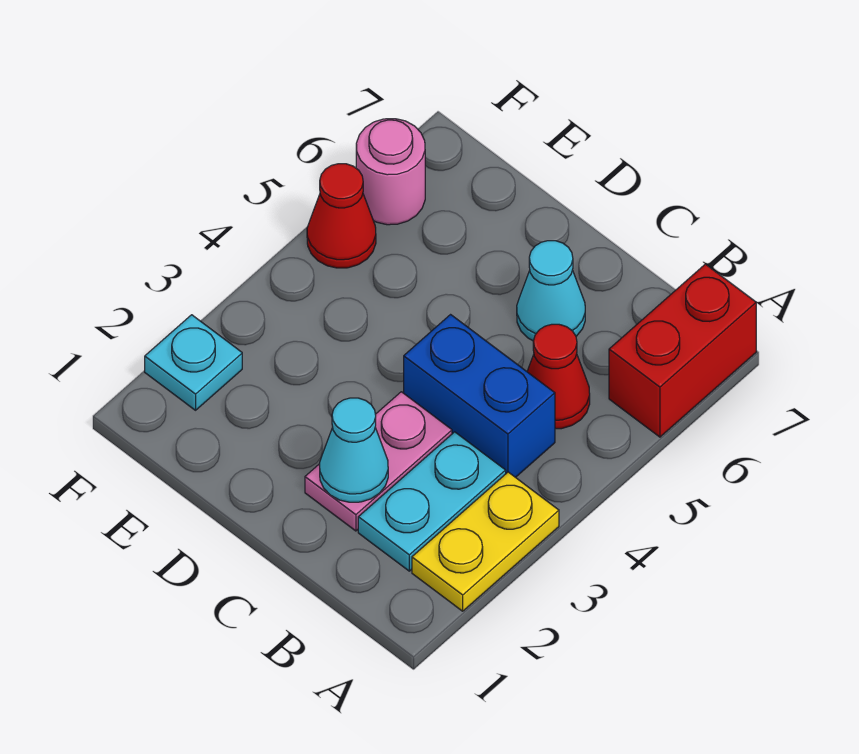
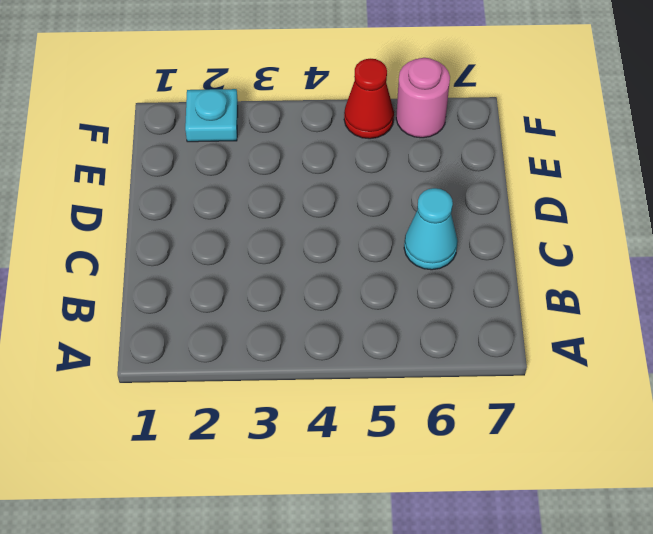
none -> yellow plate A2:A3 level 1
none -> red brick A6:A7 level 1

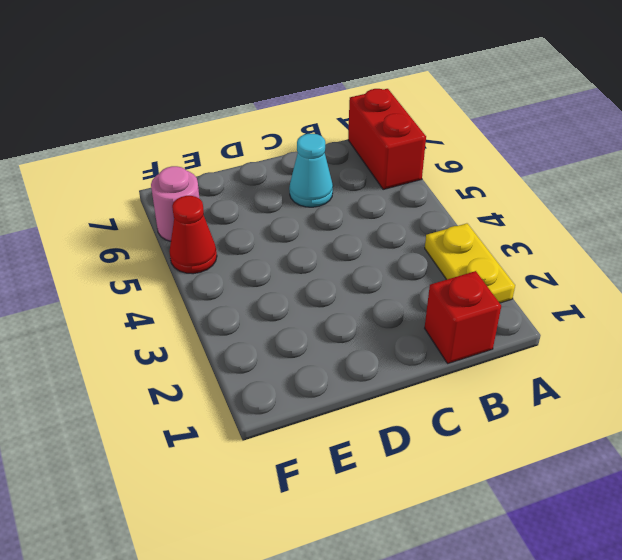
red brick B1 level 1 -> none
none -> cyan plate B2:B3 level 1
none -> blue brick B4:C4 level 1

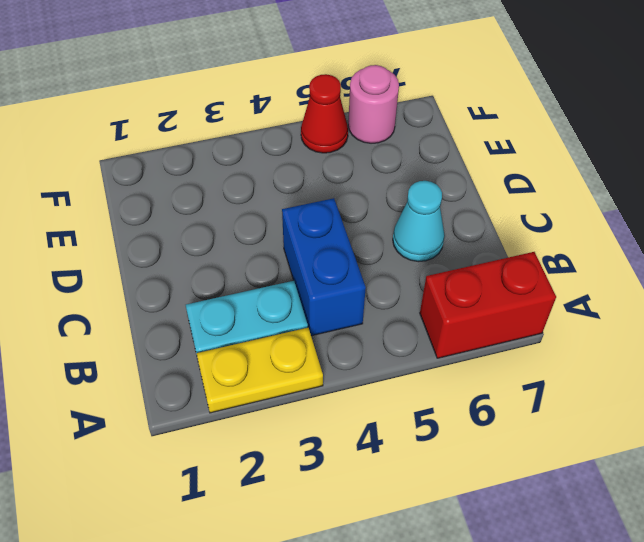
none -> red cone B5 level 1
none -> pink plate C2:C3 level 1

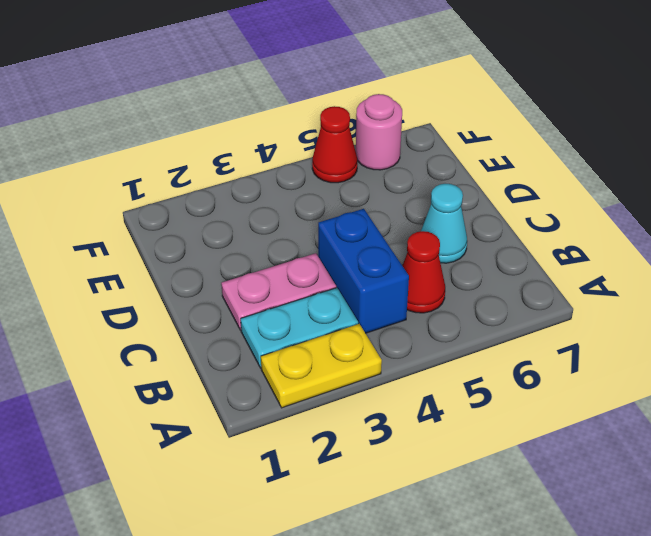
none -> red brick A6:A7 level 1
none -> cyan plate F2 level 1

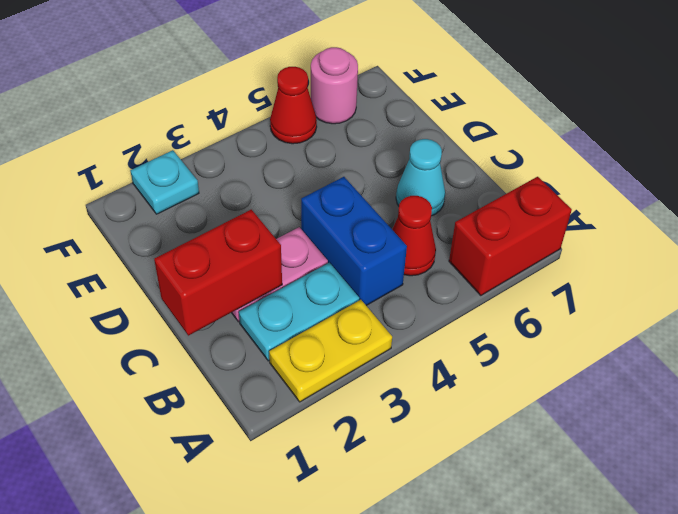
red brick C1:C2 level 2 -> cyan cone C2 level 2

